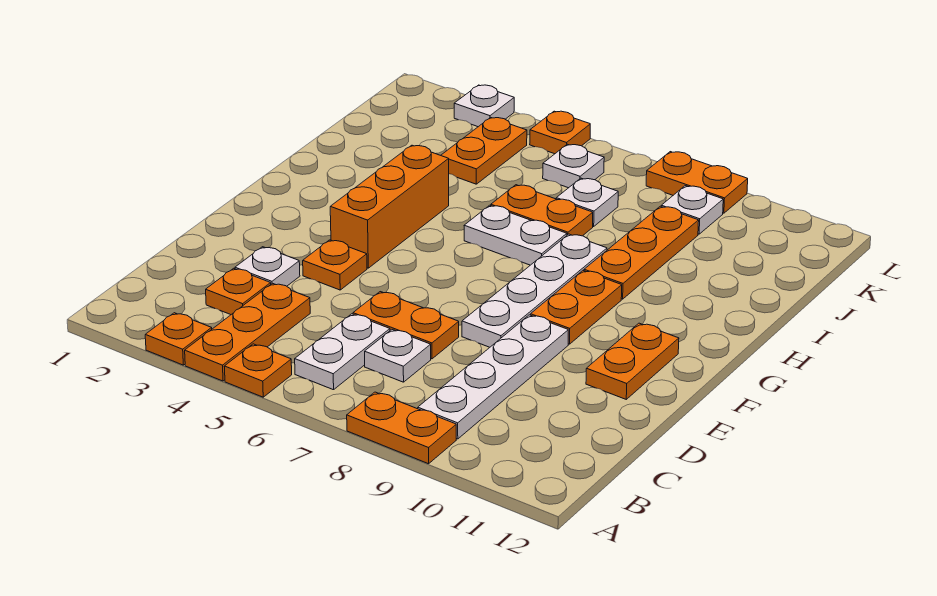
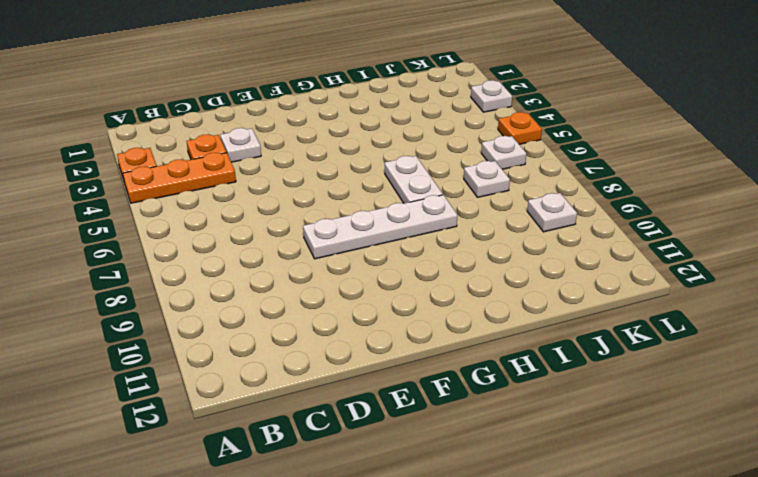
none -> orange plate A5 level 1
none -> orange plate A8:A9 level 1
none -> white plate B6:C6 level 1

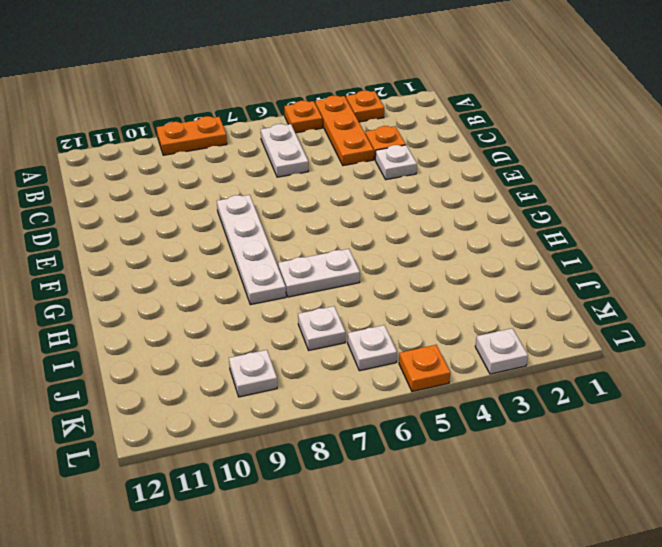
none -> white plate B9:E9 level 1
none -> white plate C7 level 1
none -> orange plate D6:D7 level 1

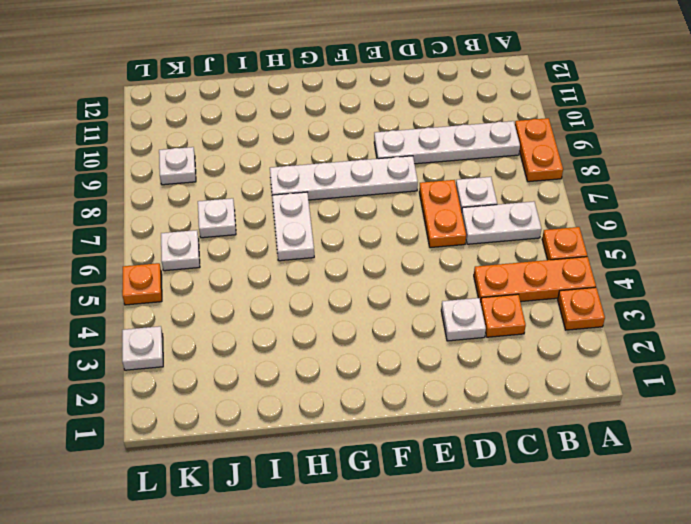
none -> orange plate E4 level 1
none -> orange plate E11:F11 level 1
none -> orange brick F4:H4 level 1

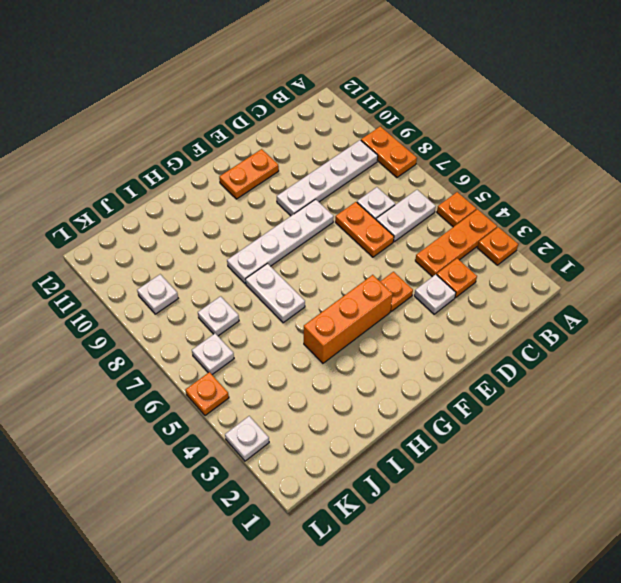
none -> orange plate F9:G9 level 1
none -> orange plate H9:J9 level 1
none -> orange plate I6:I7 level 1

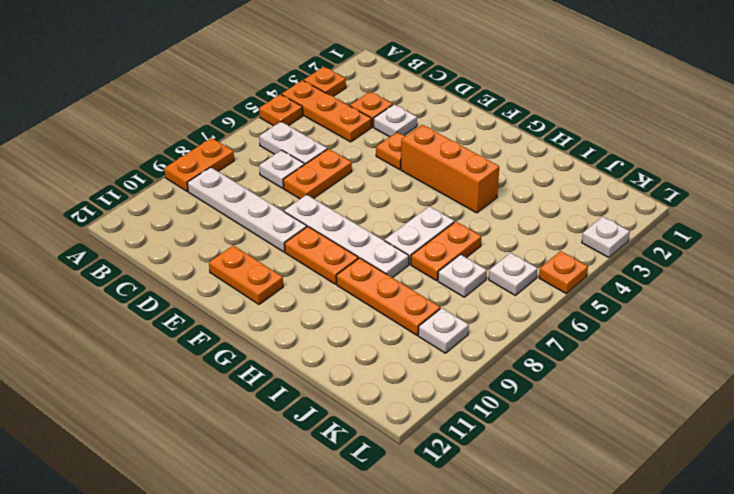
none -> orange plate J4:K4 level 1
none -> orange plate L8:L9 level 1

